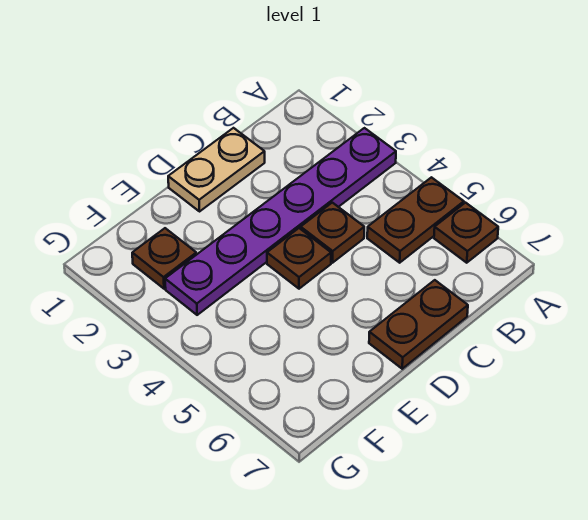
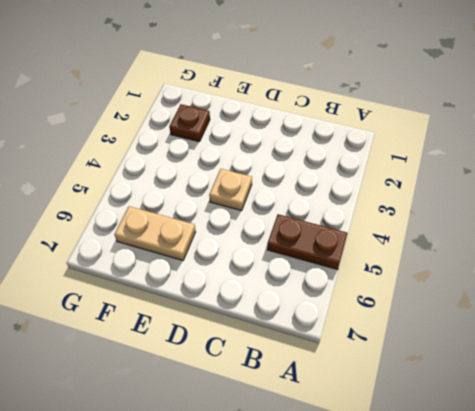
tan plate D4 level 1 -> brown plate D4 level 1
tan plate E6:F6 level 1 -> tan plate C1:D1 level 1
none -> purple plate A3:F3 level 1
none -> brown plate A6 level 1

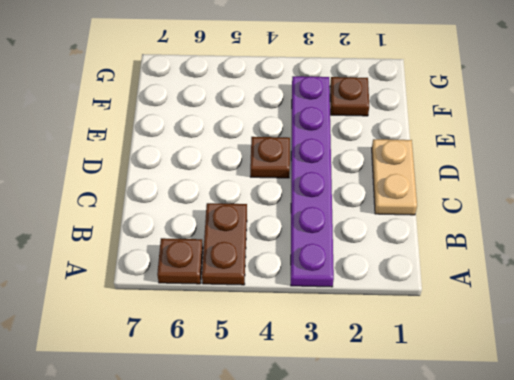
none -> brown plate C4 level 1
none -> brown plate C7:D7 level 1

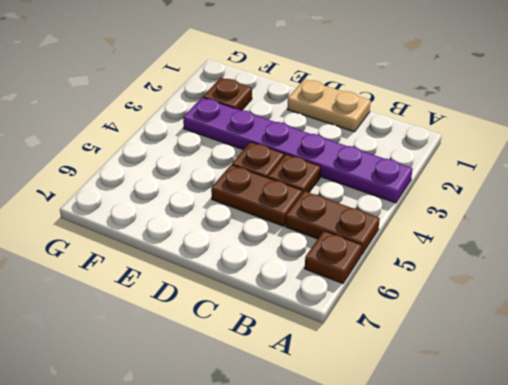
brown plate C5:D5 level 1 -> brown plate C7:D7 level 1

